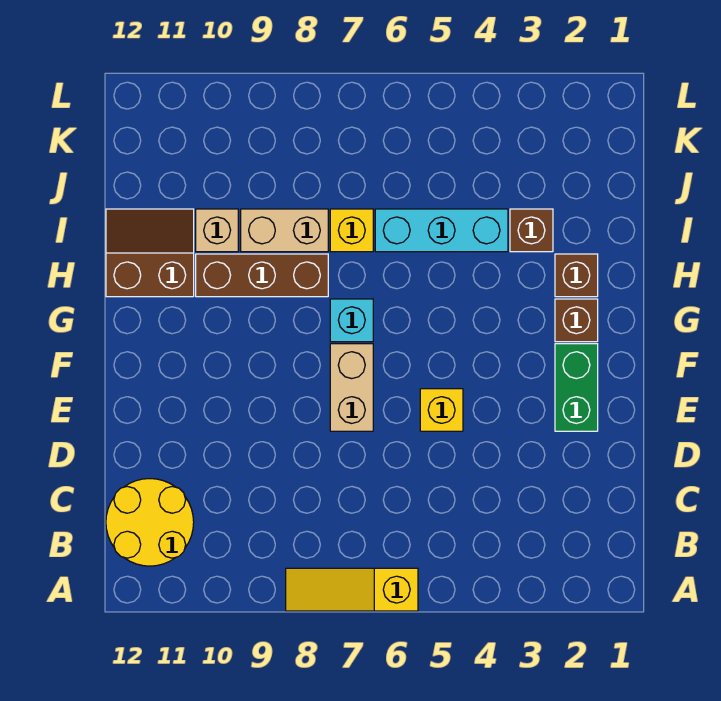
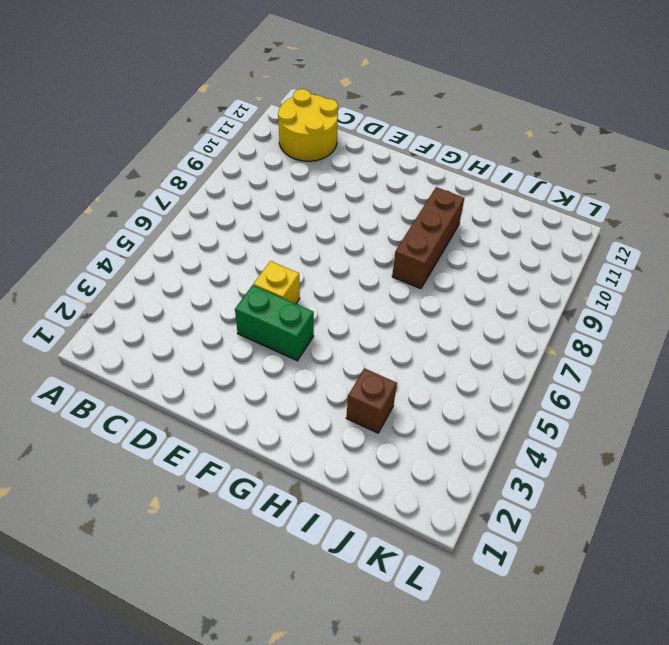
green brick E4:F4 level 1 -> green brick E2:F2 level 1
none -> yellow slope A6:A8 level 1 top 6
none -> tan brick E7:F7 level 1
none -> brown brick G2 level 1

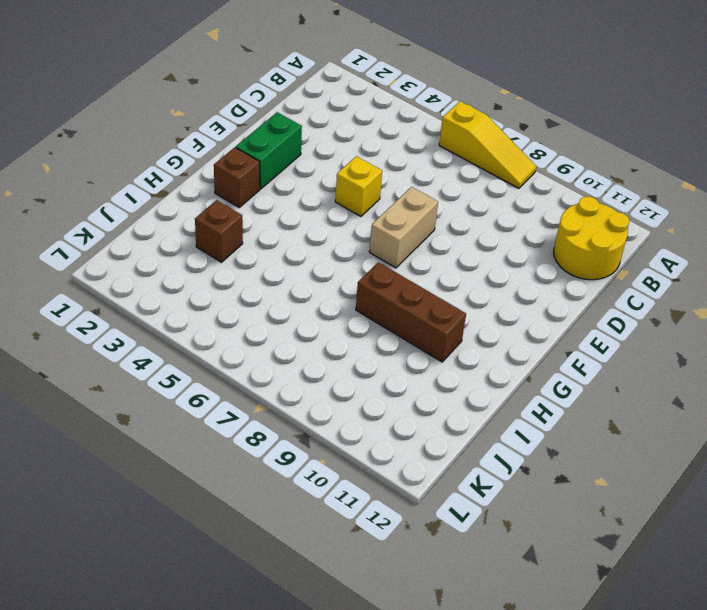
none -> cyan brick G7 level 1
none -> brown brick H2 level 1
none -> brown slope H11:I12 level 1 top H

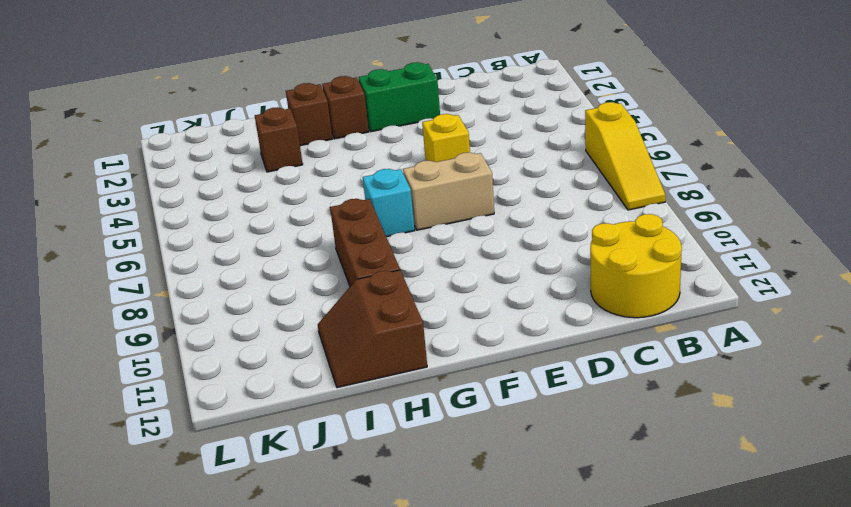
none -> cyan brick I4:I6 level 1
none -> yellow brick I7 level 1
none -> tan brick I8:I9 level 1

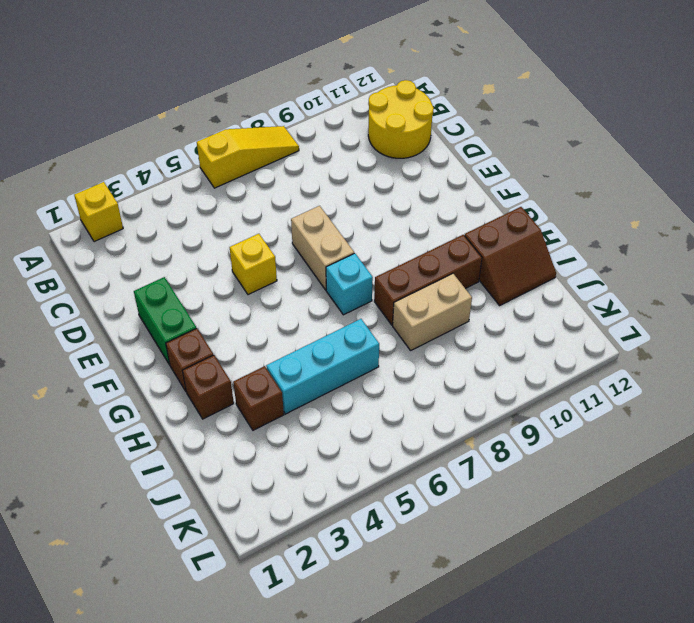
yellow brick A2 level 1 -> yellow brick I7 level 1
none -> tan brick I10 level 1

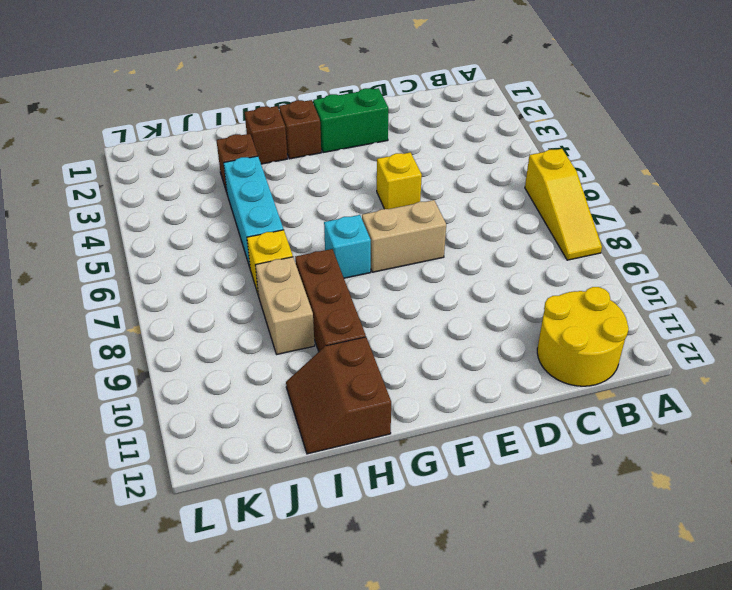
none -> tan brick I10 level 1

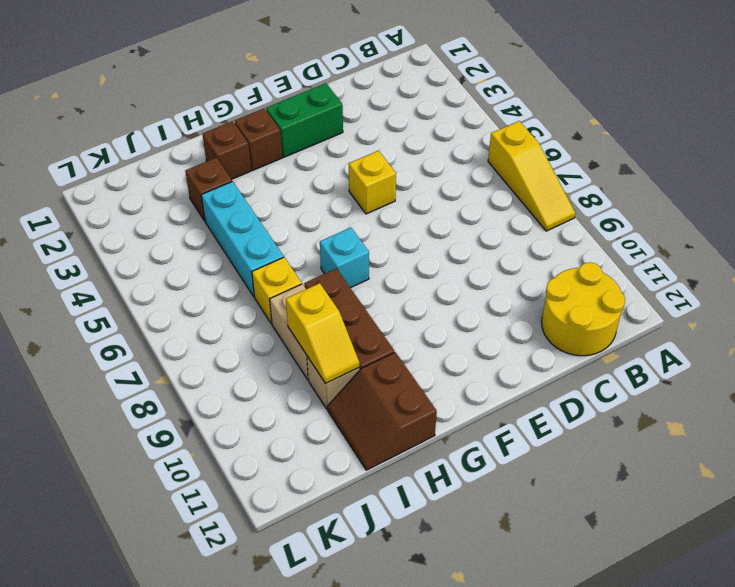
yellow slope I9:I10 level 2 top 9 -> none
none -> tan brick E7:F7 level 1

